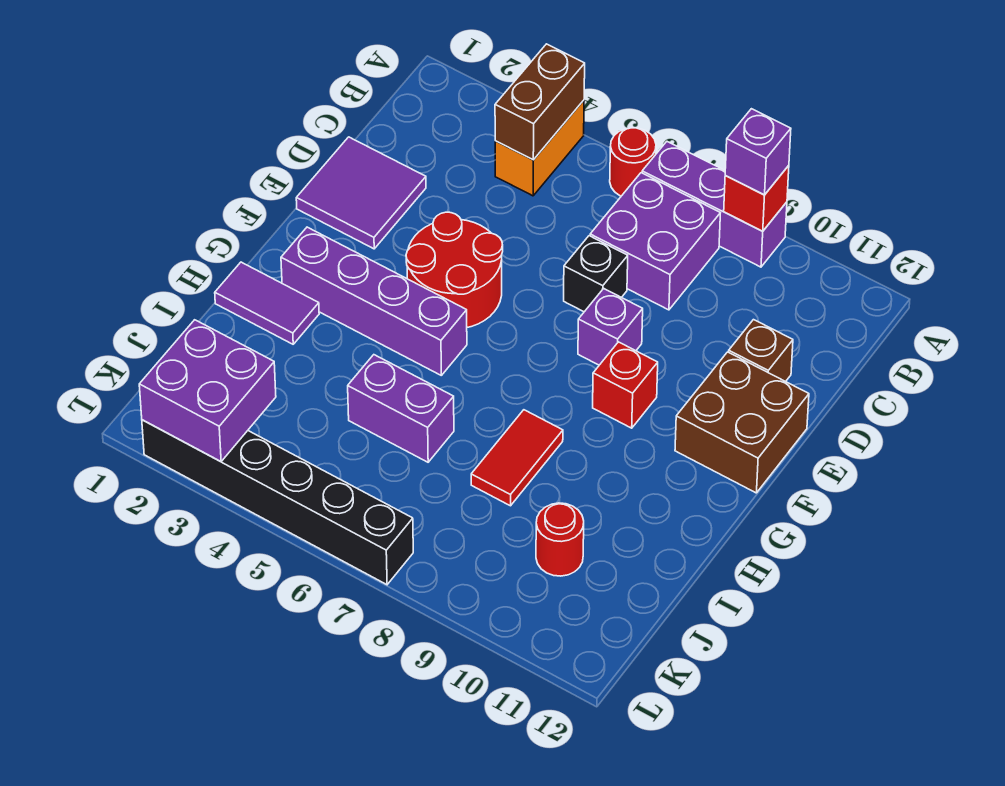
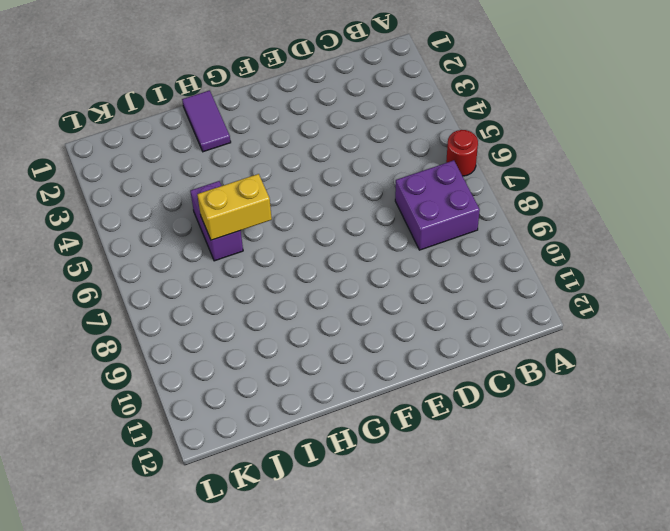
yellow brick H6:I6 level 2 -> none
none -> orange brick A4:B4 level 1
none -> purple brick A7:A9 level 1
none -> purple tile D1:E2 level 1

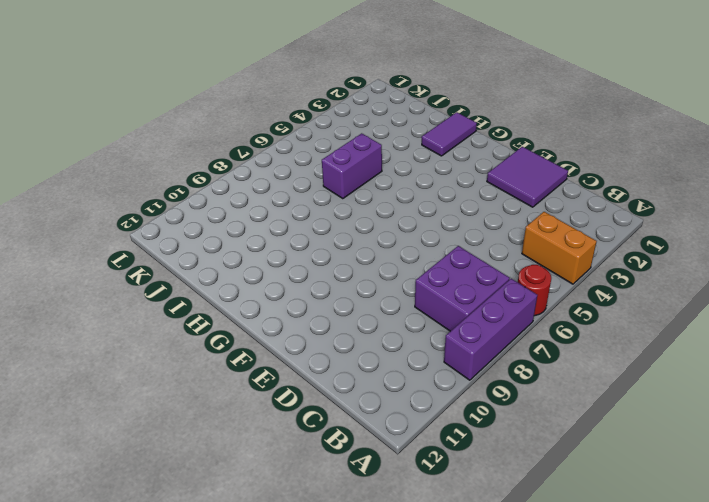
none -> black brick D7 level 1
none -> brown brick D11 level 1
none -> red round brick E4:F5 level 1

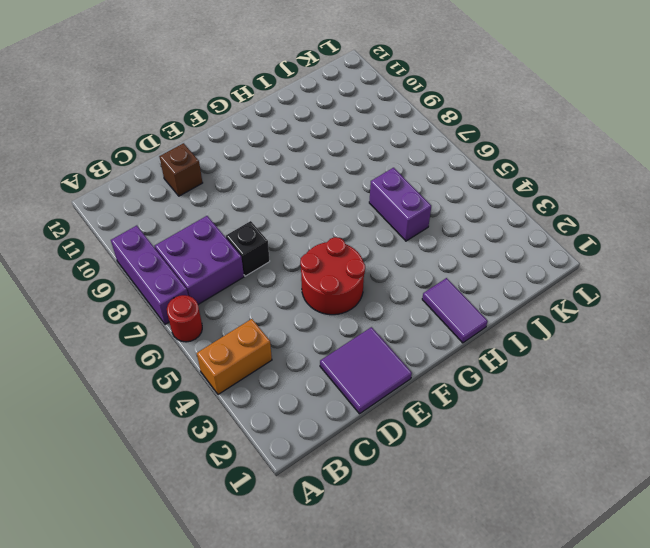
none -> purple brick E8 level 1
none -> brown brick E11:F12 level 1
none -> red brick F9 level 1

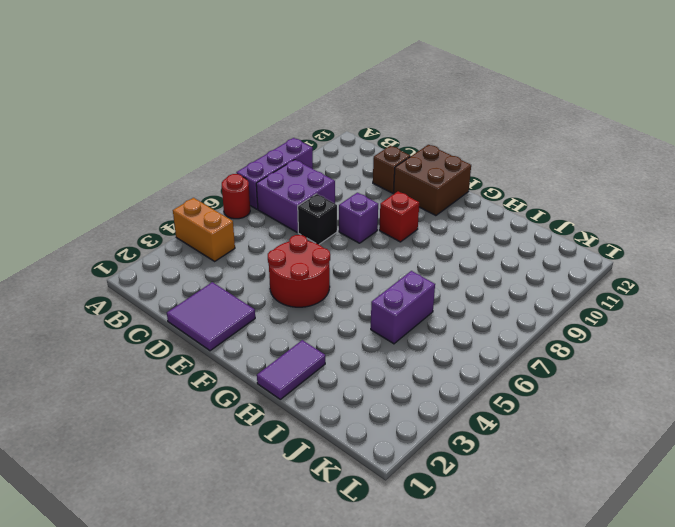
none -> purple brick G2:G5 level 1
none -> red tile H8:I8 level 1
none -> red round brick J10 level 1

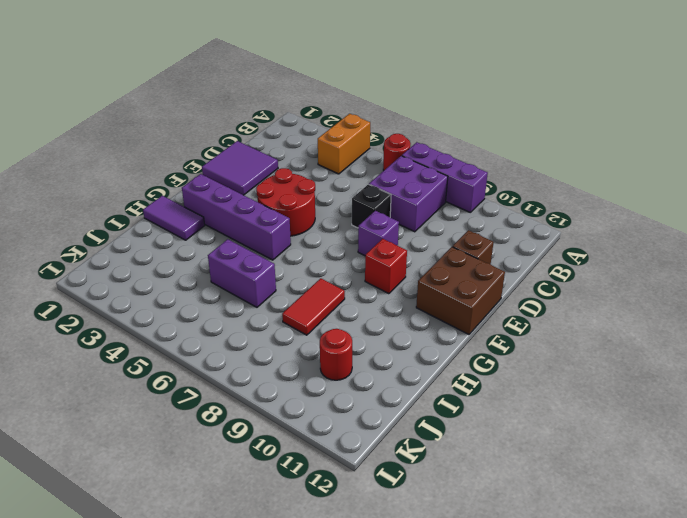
none -> black brick L2:L7 level 1
none -> brown brick A4:B4 level 2
none -> red brick A9 level 2

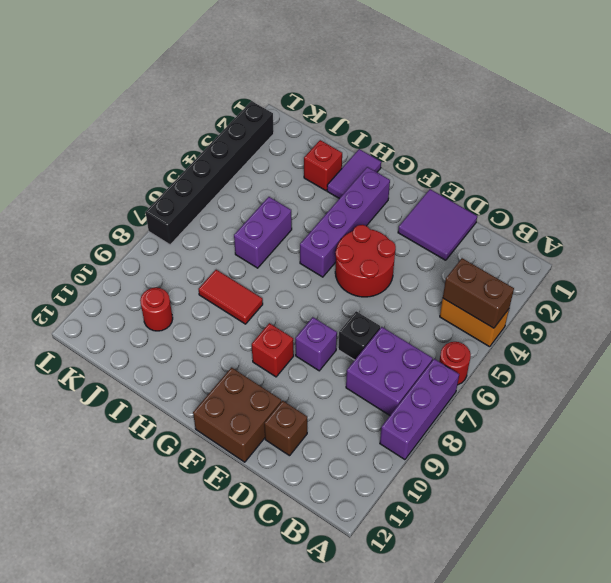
red brick I2 level 1 -> red brick A9 level 2
none -> purple brick K2:L3 level 2
none -> purple brick A9 level 3

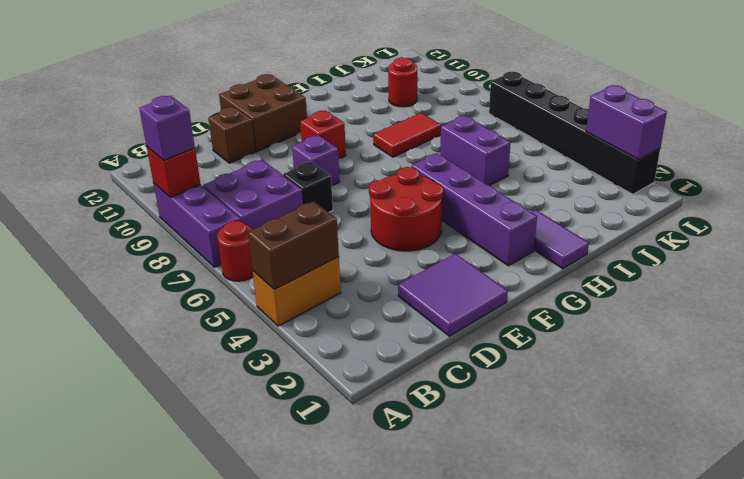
purple brick L2:L3 level 2 -> purple brick K2:L3 level 2

